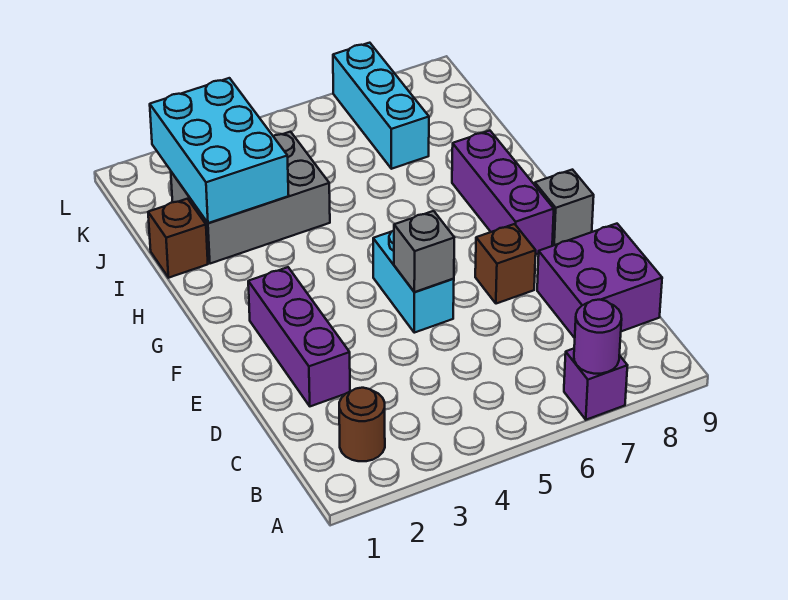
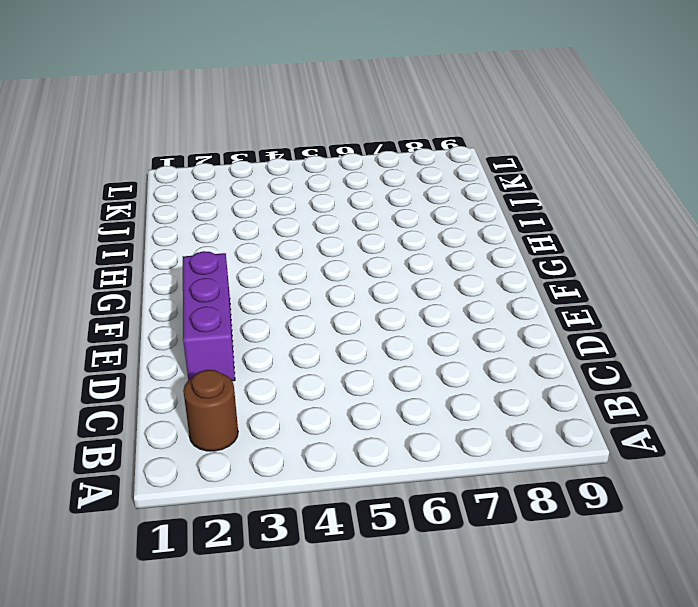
none -> purple brick A7 level 1
none -> purple brick C8:D9 level 1
none -> cyan brick E5:F5 level 1

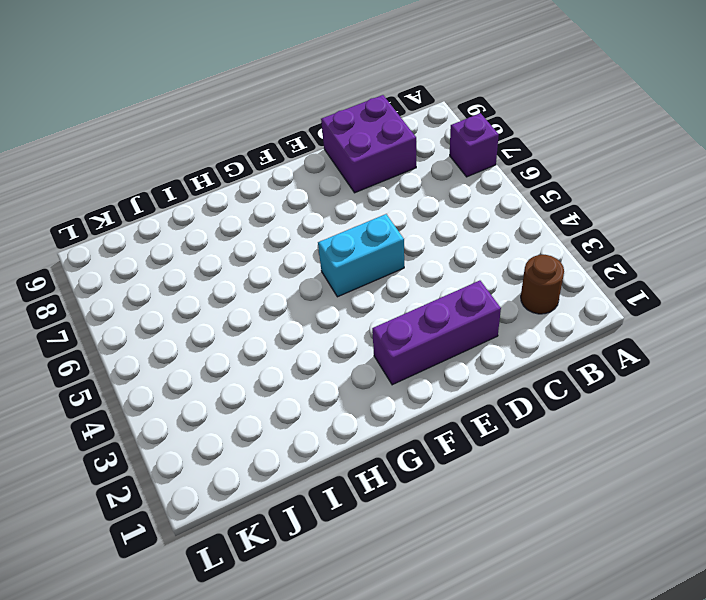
none -> brown brick E7 level 1
none -> purple brick F8:H8 level 1
none -> grey brick F9 level 1

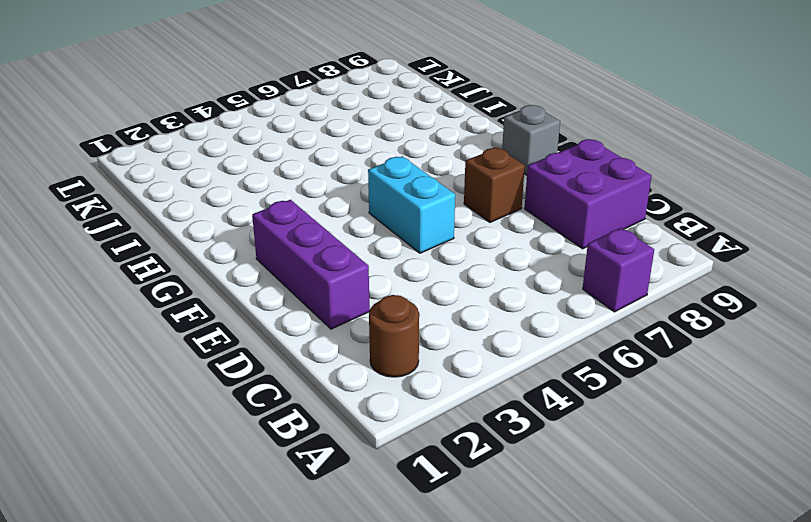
none -> purple brick F8:H8 level 1
none -> brown brick I1 level 1
none -> grey brick I2:J4 level 1

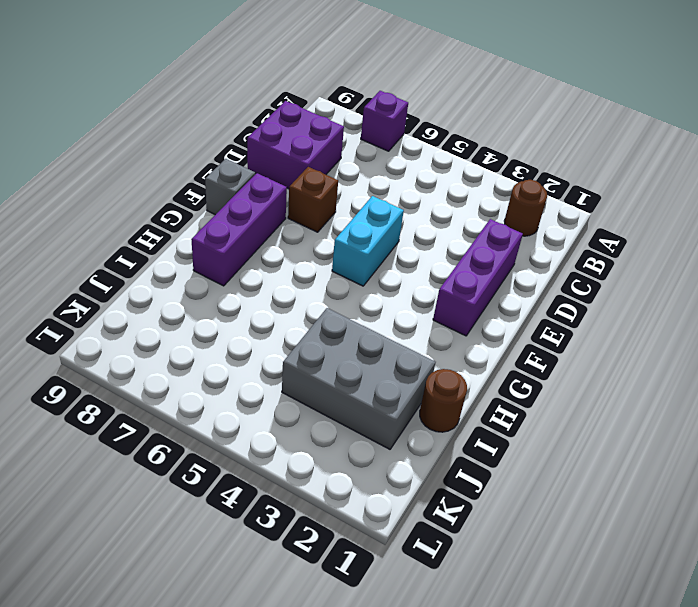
brown round brick I1 level 1 -> brown brick I1 level 1
none -> cyan brick J7:L7 level 1
none -> purple round brick A7 level 2
none -> grey brick E5 level 2

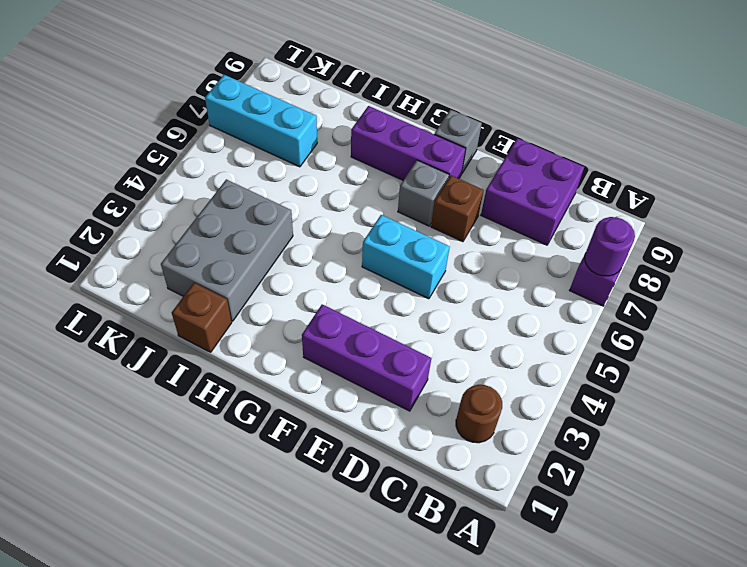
grey brick F7 level 1 -> grey brick E5 level 2
none -> cyan brick I2:K3 level 2

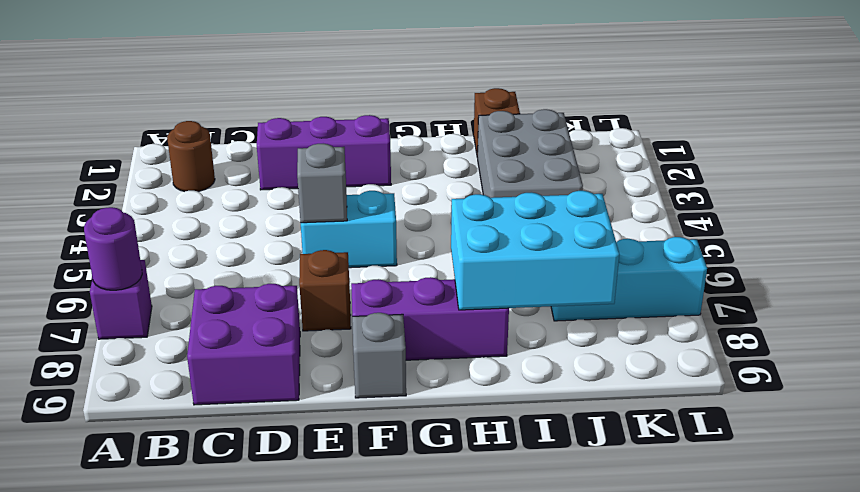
cyan brick H7:J8 level 2 -> cyan brick I2:K3 level 2

